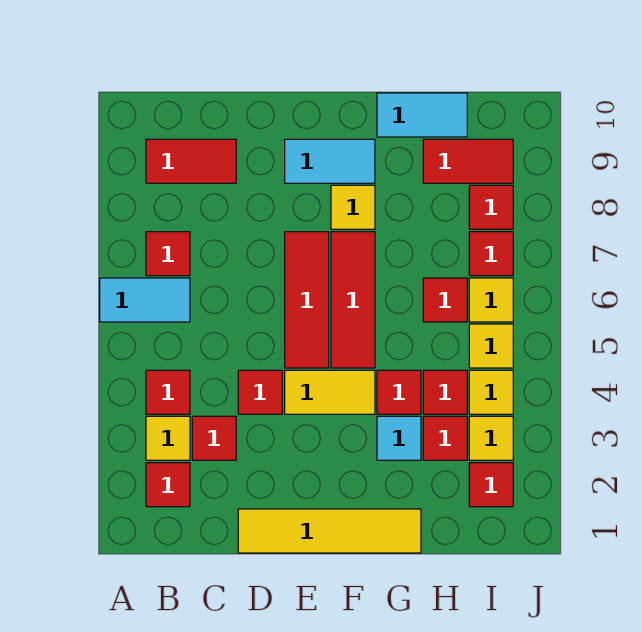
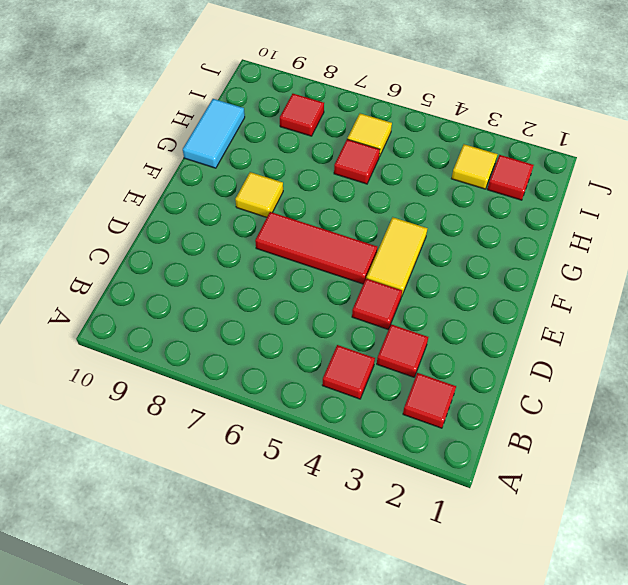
none -> cyan tile A6:B6 level 1
none -> yellow tile B3 level 1
none -> red tile B7 level 1

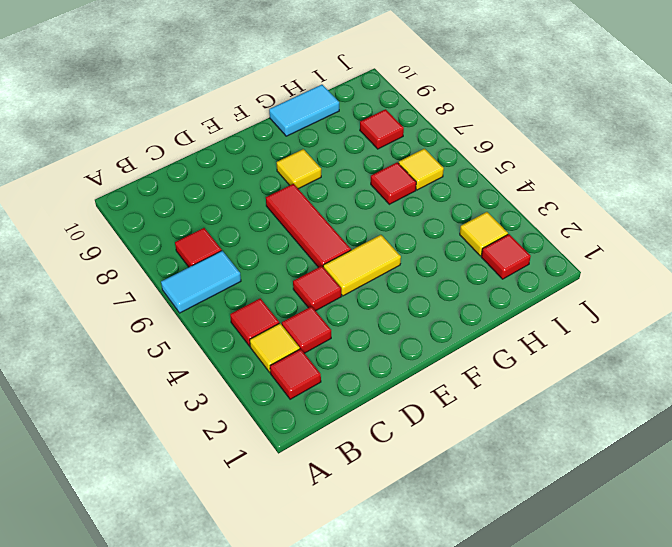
none -> red tile B9:C9 level 1
none -> yellow tile D1:G1 level 1
none -> cyan tile E9:F9 level 1

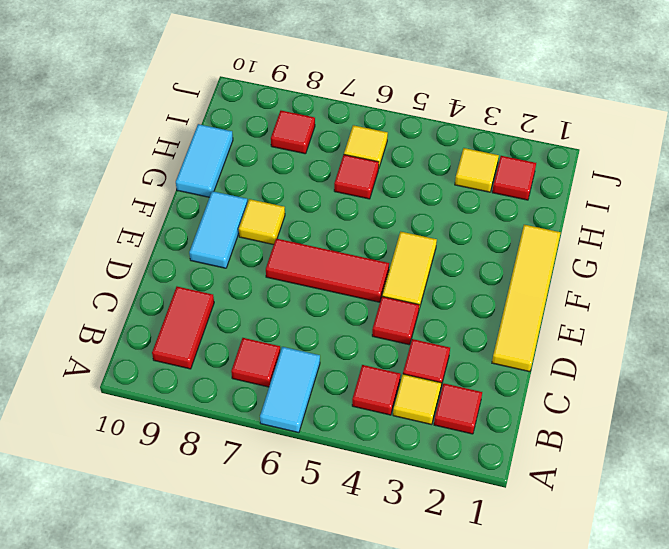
none -> red tile F5:F7 level 1
none -> cyan tile G3 level 1
none -> red tile G4 level 1

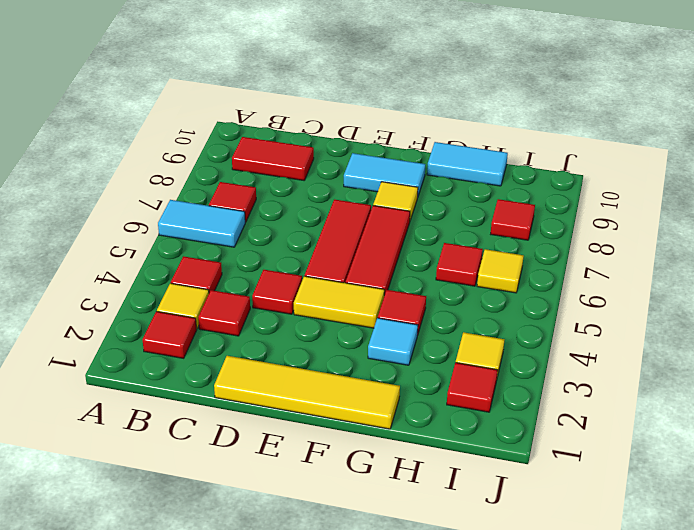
none -> red tile H3 level 1
none -> red tile H4 level 1
none -> red tile H9:I9 level 1

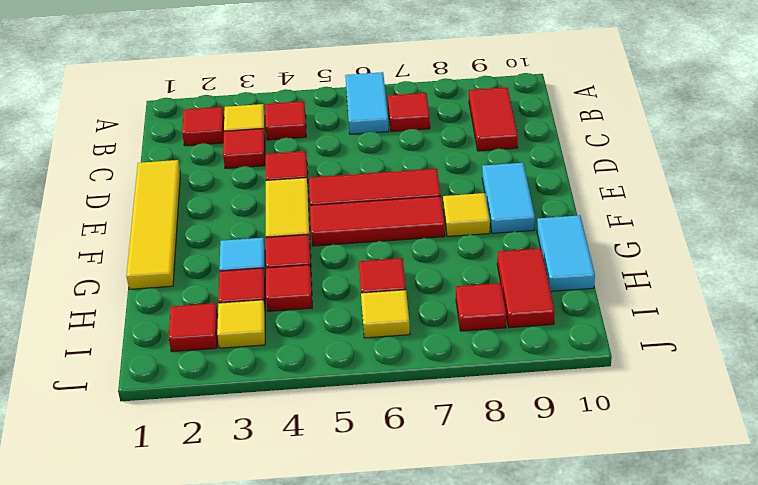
none -> yellow tile I4 level 1
none -> yellow tile I5 level 1
none -> red tile I7 level 1

